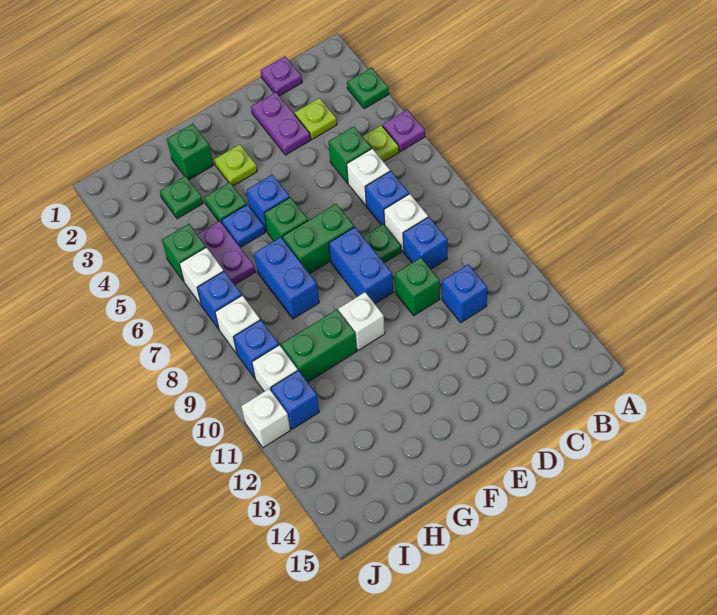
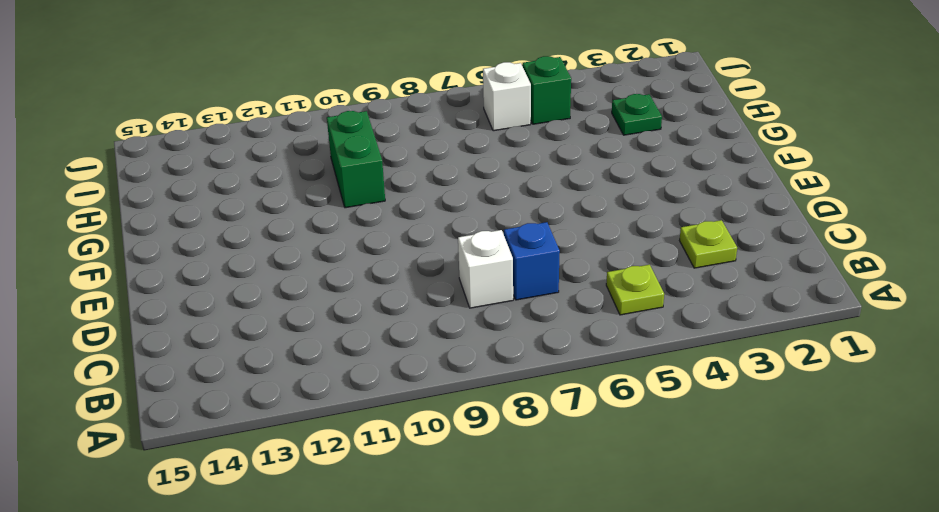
none -> green plate A3 level 1
none -> purple plate A5 level 1
none -> purple plate C1 level 1
none -> green brick C5 level 1

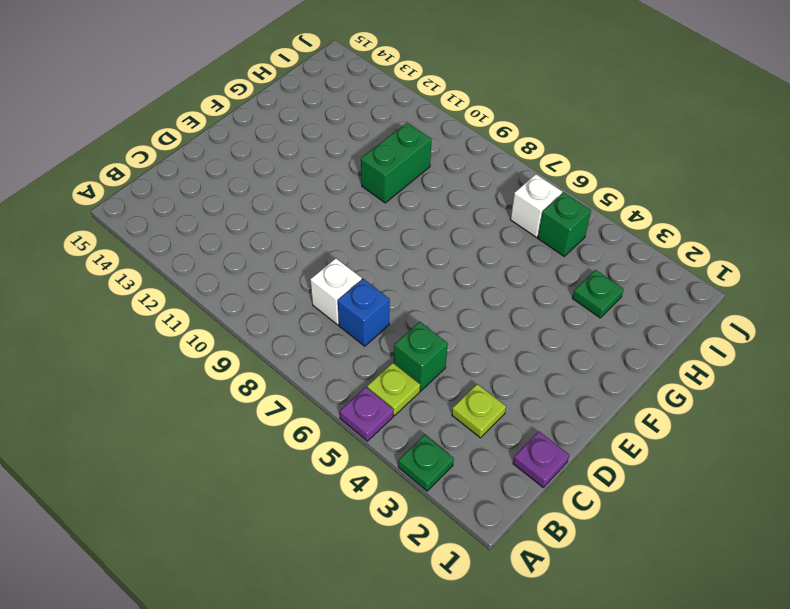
none -> white brick C6 level 1
none -> blue brick C9 level 1
none -> blue brick C11 level 1
none -> purple plate D2:D3 level 1

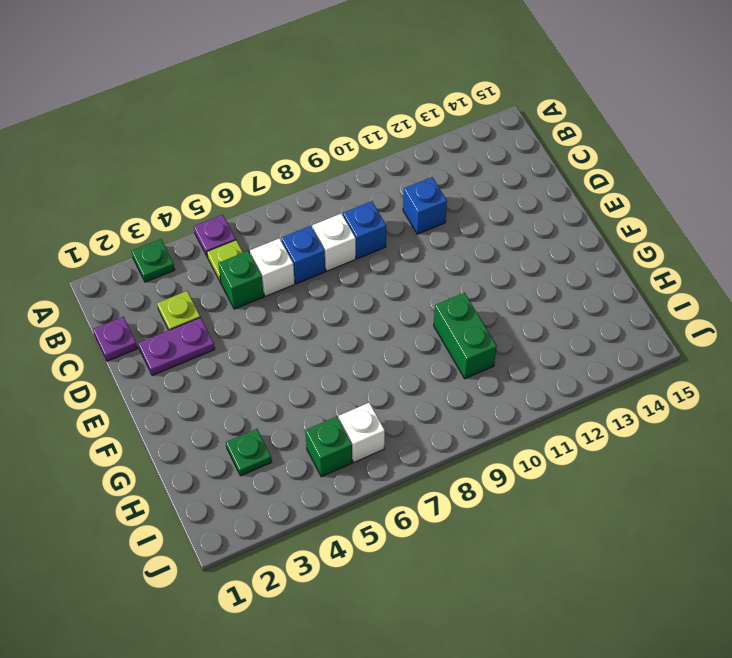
none -> green plate D8 level 1
none -> green brick D10 level 1
none -> green brick E7:F7 level 1
none -> blue brick E8:E9 level 1

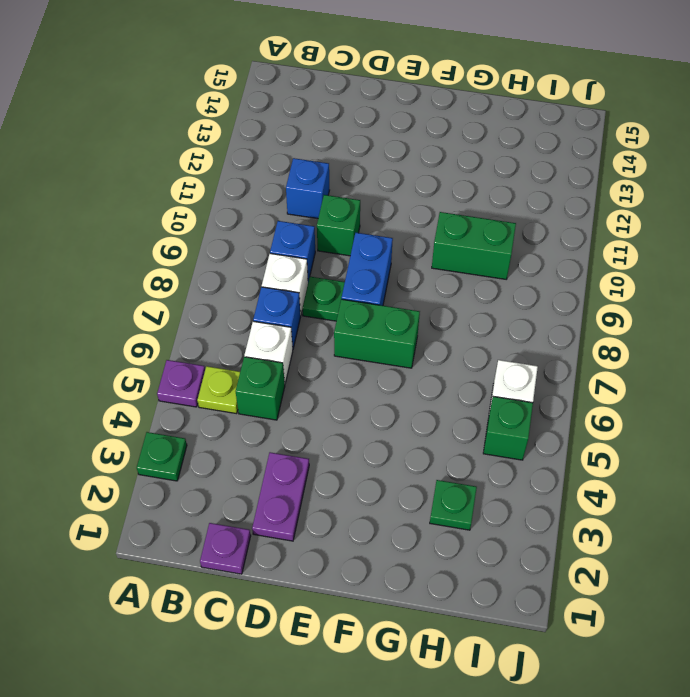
none -> lime plate C3 level 1
none -> lime plate F3 level 1
none -> blue brick F5 level 1
none -> green brick F6 level 1

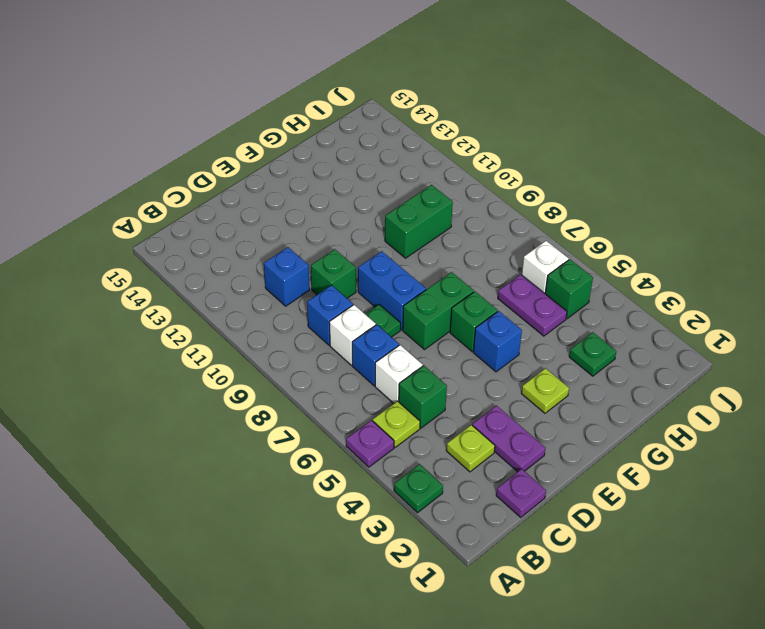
none -> white brick F10 level 1
none -> green brick G2 level 1
none -> green plate G4 level 1
none -> blue plate G5 level 1

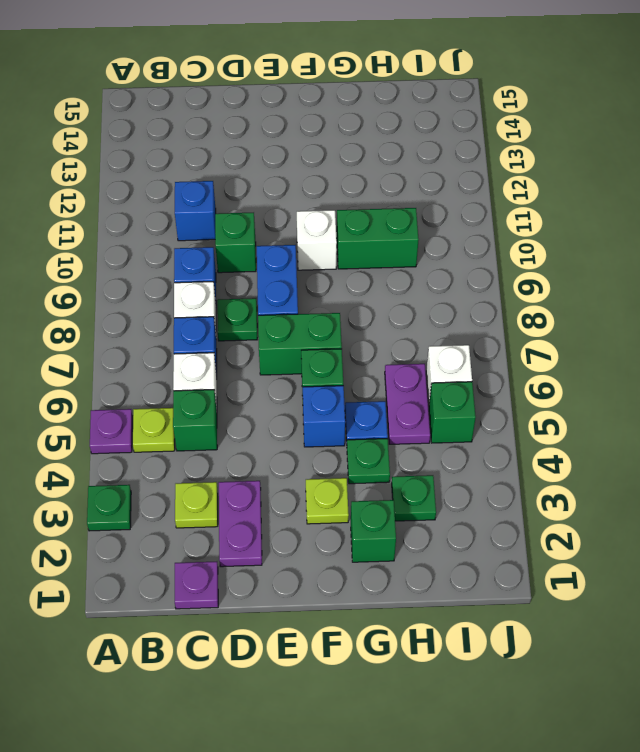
none -> blue brick G7:G8 level 1
none -> blue brick I7 level 1
none -> white brick I8 level 1
none -> blue brick I9 level 1

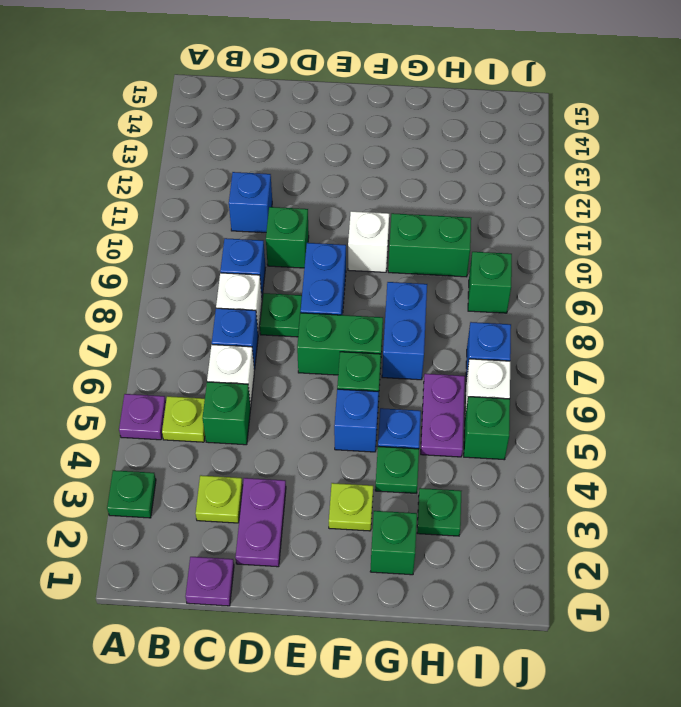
green brick I9 level 1 -> blue brick I9 level 1
none -> white brick I8 level 1
none -> white brick I10 level 1
none -> blue brick I11 level 1
none -> white brick J11 level 1

